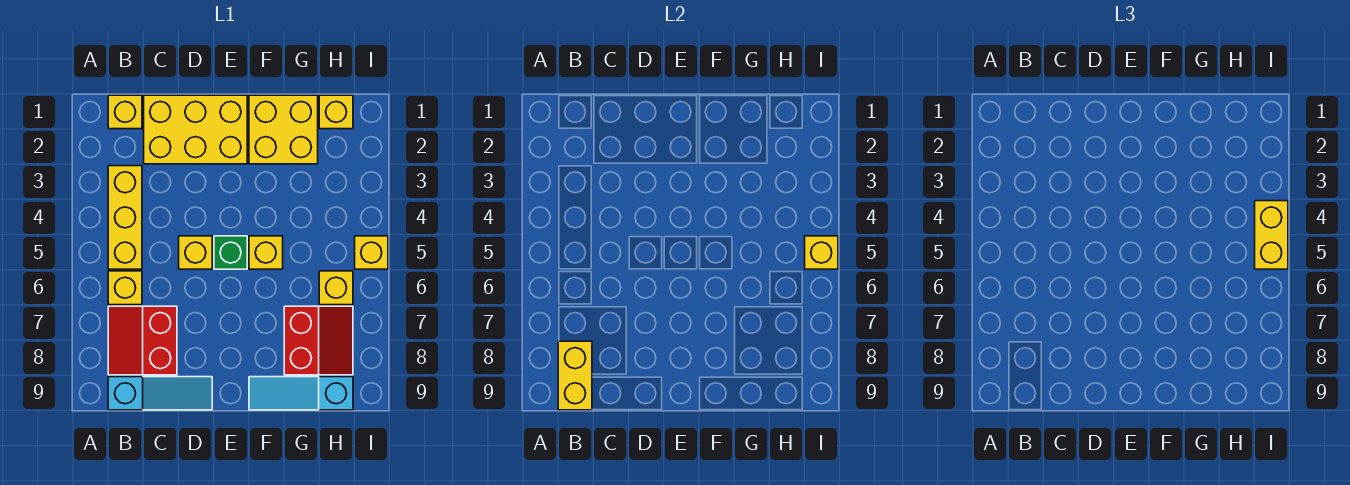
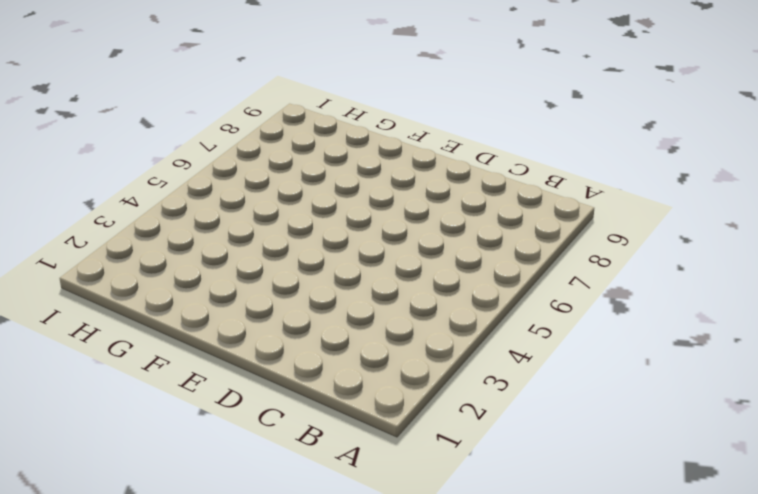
none -> yellow brick B1 level 1
none -> yellow brick B3:B5 level 1
none -> yellow brick B6 level 1

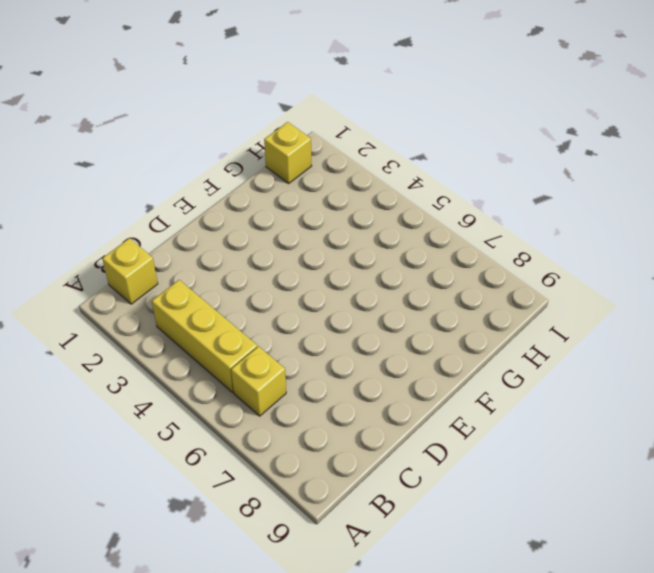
none -> red slope B7:C8 level 1 top C
none -> cyan slope B9:D9 level 1 top B
none -> yellow brick C1:E2 level 1

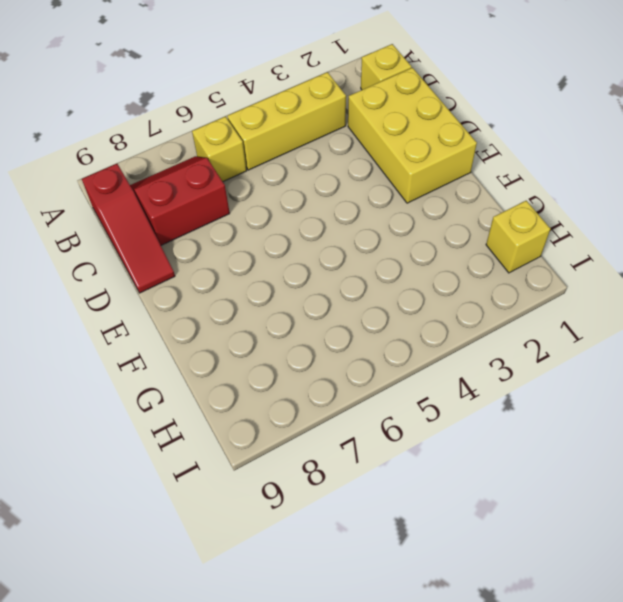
red slope B9:D9 level 1 top B -> cyan slope B9:D9 level 1 top B
none -> yellow brick D5 level 1
none -> green brick E5 level 1
none -> yellow brick F1:G2 level 1

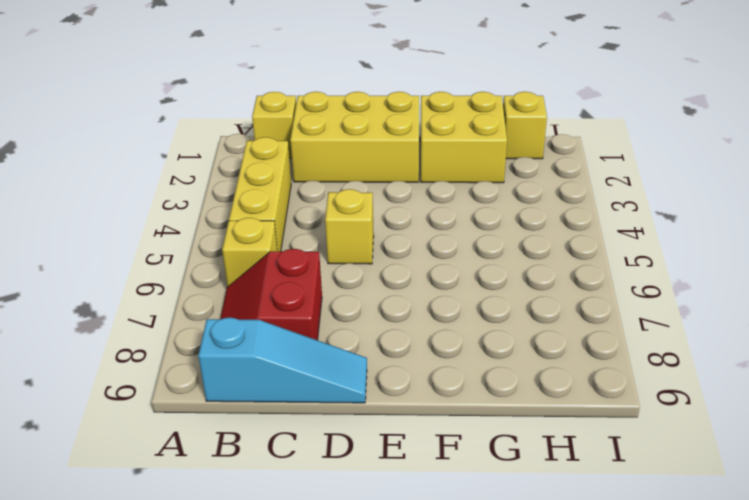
none -> green brick E5 level 1
none -> yellow brick F5 level 1
none -> cyan slope F9:H9 level 1 top H

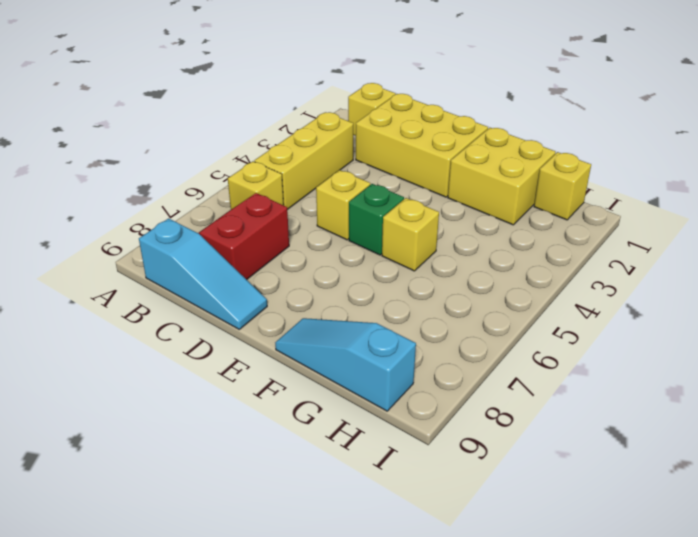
none -> red slope G7:H8 level 1 top G
none -> yellow brick H6 level 1
none -> yellow brick I5 level 1

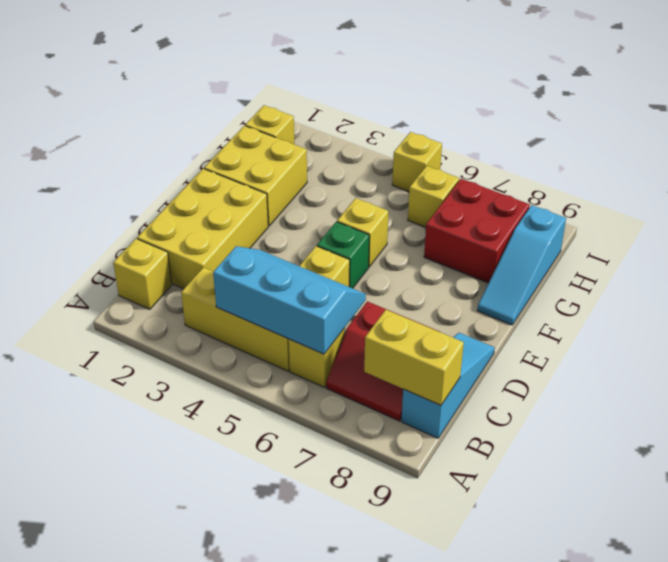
cyan slope B4:C6 level 2 top B -> none
red brick G7:H8 level 1 -> red slope G7:H8 level 1 top G
none -> yellow brick I5 level 2
none -> yellow brick I4:I5 level 3

